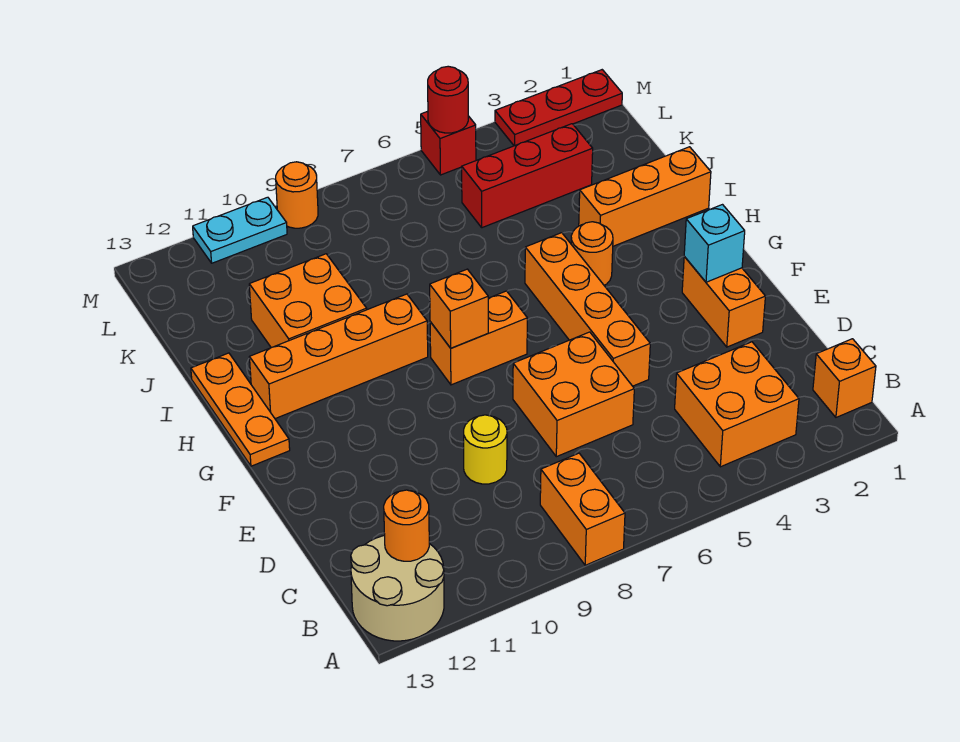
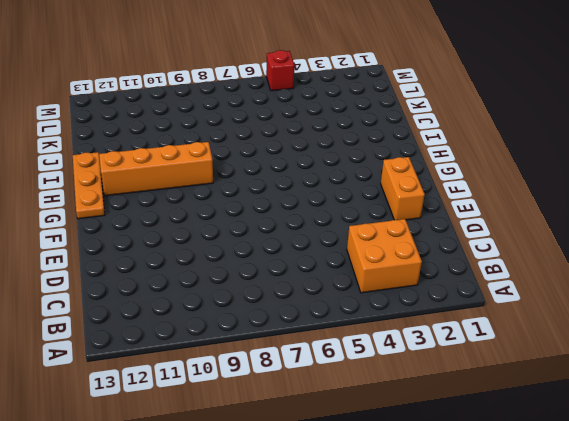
none -> orange brick A8:B8 level 1
none -> tan round brick A12:B13 level 1
none -> orange brick B1 level 1

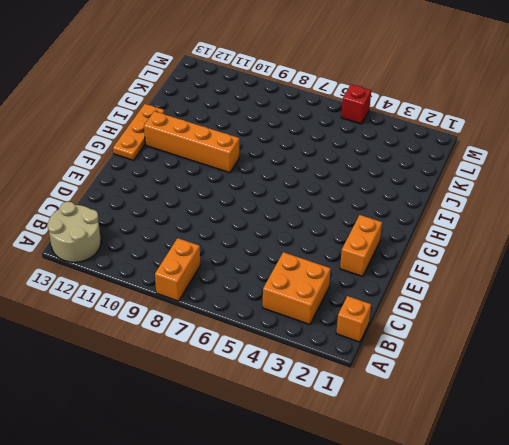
none -> orange brick D6:E7 level 1
none -> yellow round brick D9 level 1
none -> orange brick E5:H5 level 1

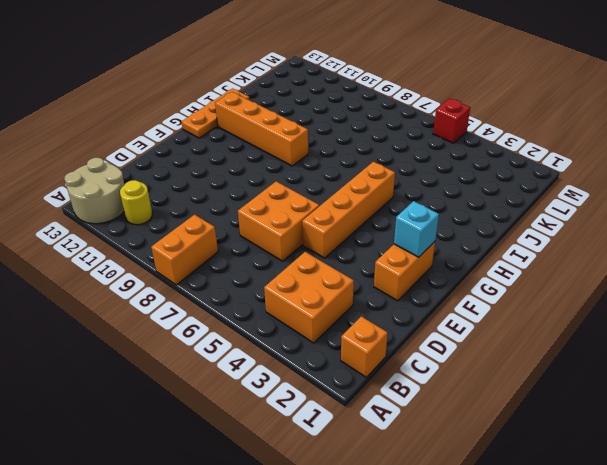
yellow round brick B11 level 1 -> yellow round brick D9 level 1
none -> orange brick G7:G8 level 1
none -> orange round brick H4 level 1
none -> orange brick I1:I3 level 1

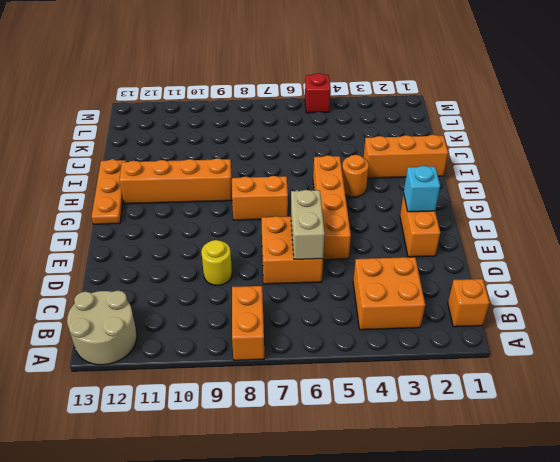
tan brick D6:E6 level 2 -> none
none -> orange brick I10:J11 level 1
none -> red brick K3:K5 level 1
none -> red plate M1:M3 level 1

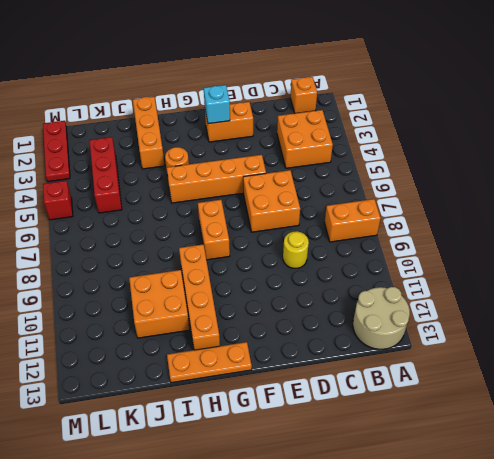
none -> orange round brick M9 level 1
none -> cyan plate M10:M11 level 1
none -> orange round brick B12 level 2

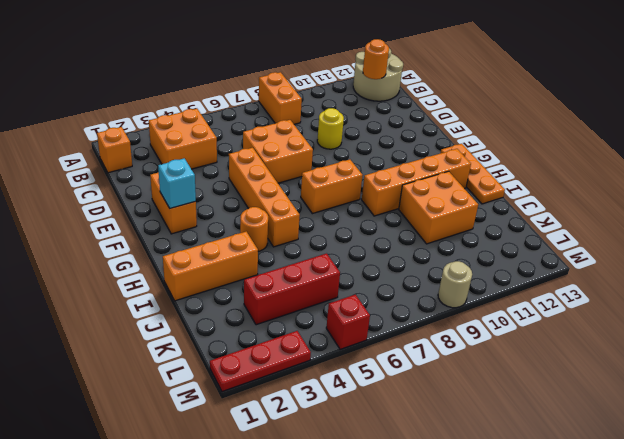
tan round brick M9 level 1 -> orange round brick M9 level 1
none -> cyan plate M10:M11 level 1
none -> orange brick G8 level 2
none -> red round brick M5 level 2

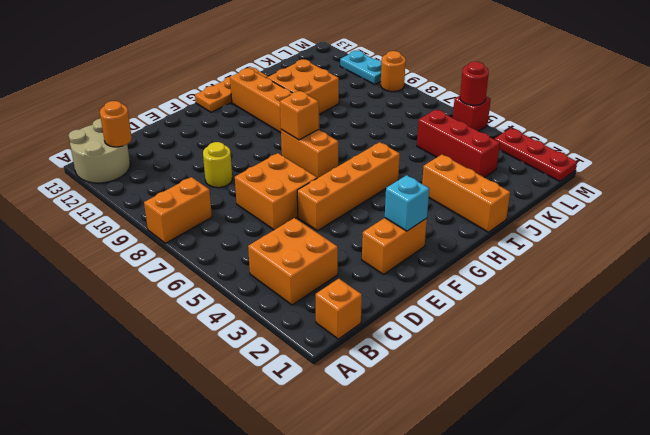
none -> orange round brick H4 level 1

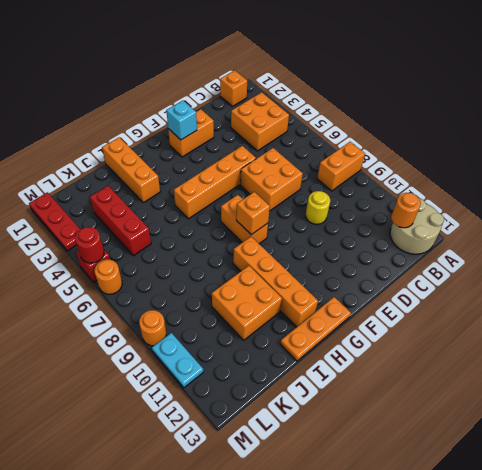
orange round brick M6 level 1 -> orange round brick H4 level 1

